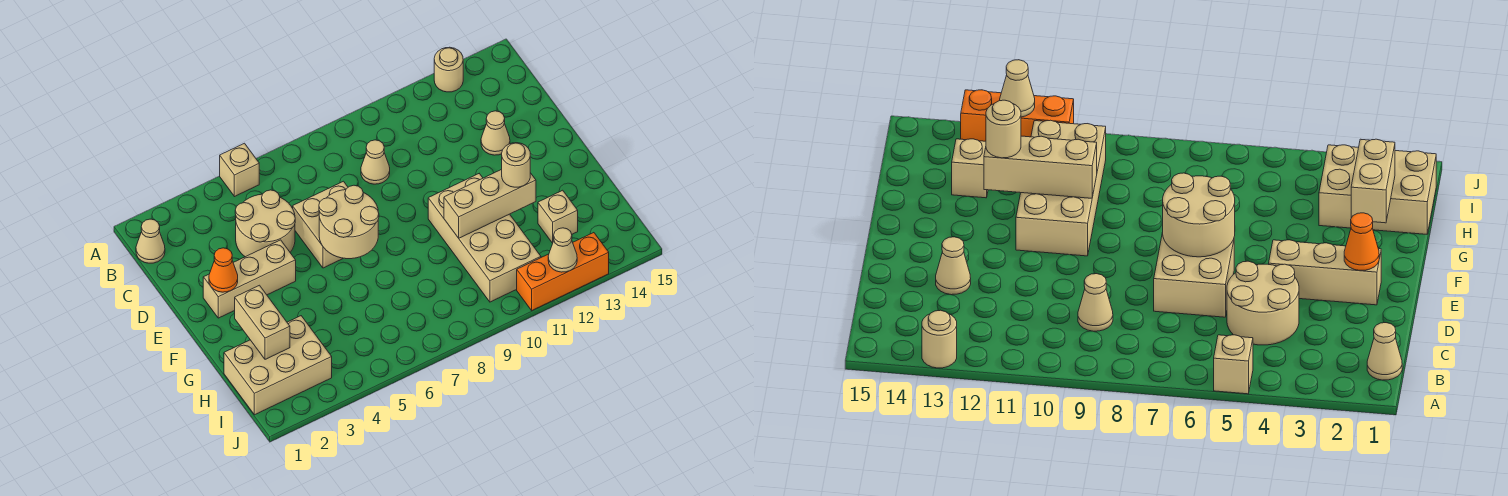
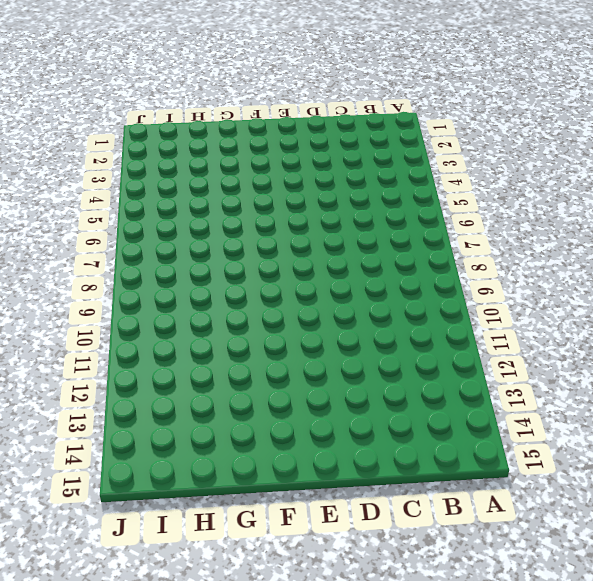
none -> tan brick A5 level 1
none -> tan round brick A13 level 1
none -> tan cone B1 level 1

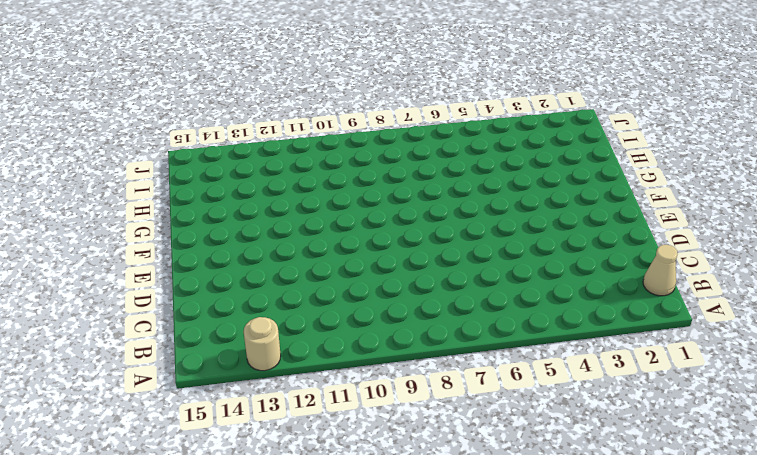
none -> tan brick A5 level 1
none -> tan round brick C4:D5 level 1
none -> tan cone C9 level 1

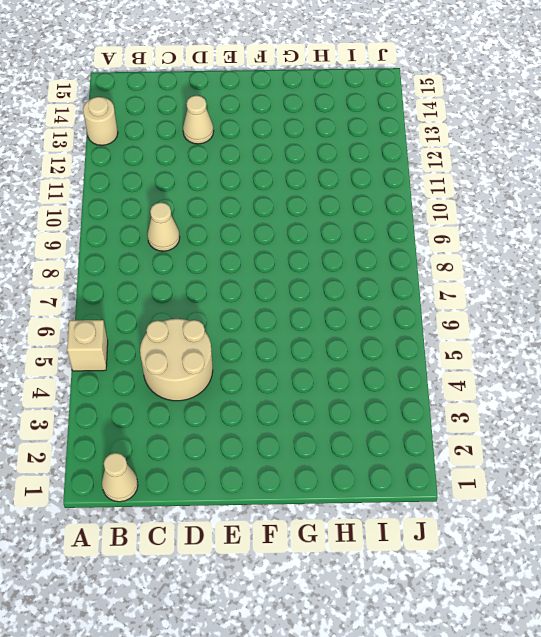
none -> tan brick D6:E7 level 1
none -> tan brick E2:E4 level 1
none -> tan brick F10:I11 level 1

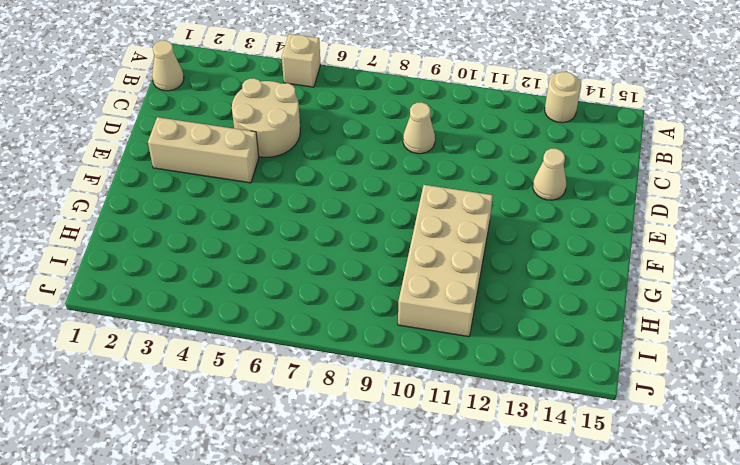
none -> tan brick D6:E7 level 1
none -> tan brick H1:I3 level 1
none -> tan brick H13 level 1

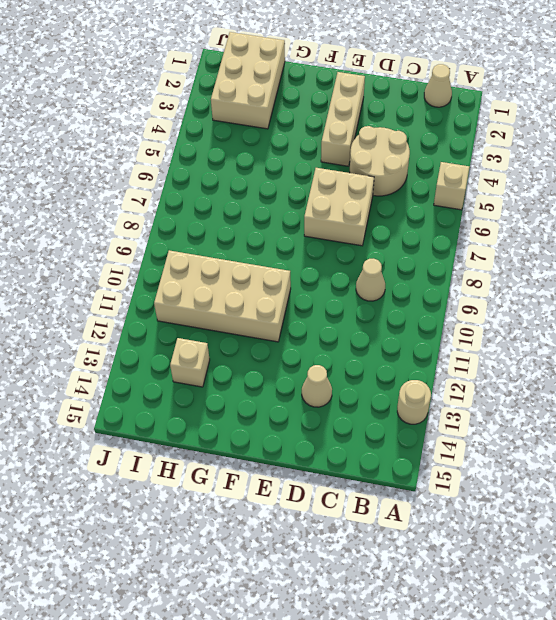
none -> orange brick J11:J13 level 1
none -> orange cone E2 level 2
none -> tan round brick E6:F7 level 2

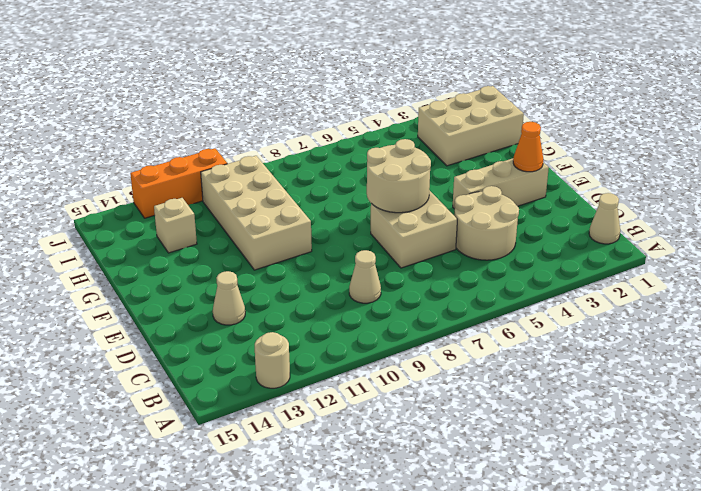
none -> tan brick A5 level 1
none -> tan brick G2:H2 level 2
none -> tan brick G10:G12 level 2

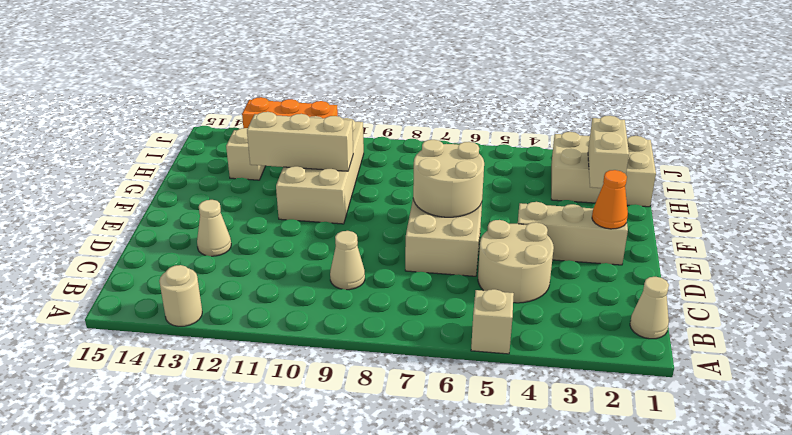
none -> tan cone J12 level 2
none -> tan round brick G12 level 3

